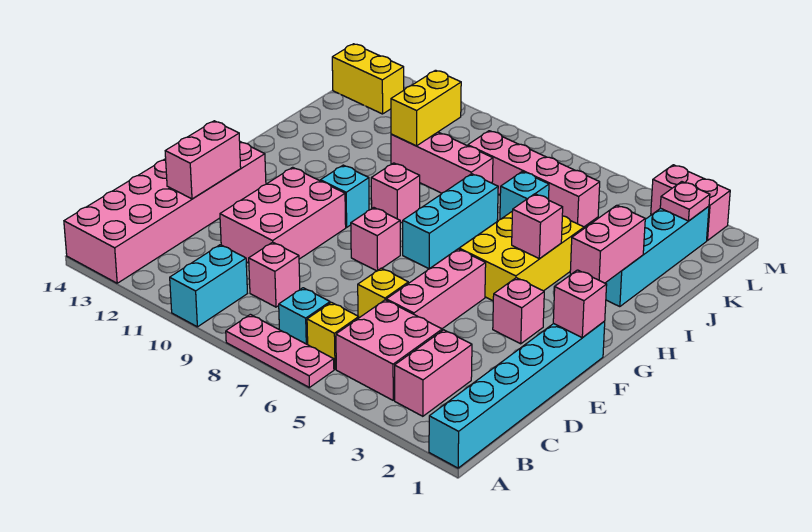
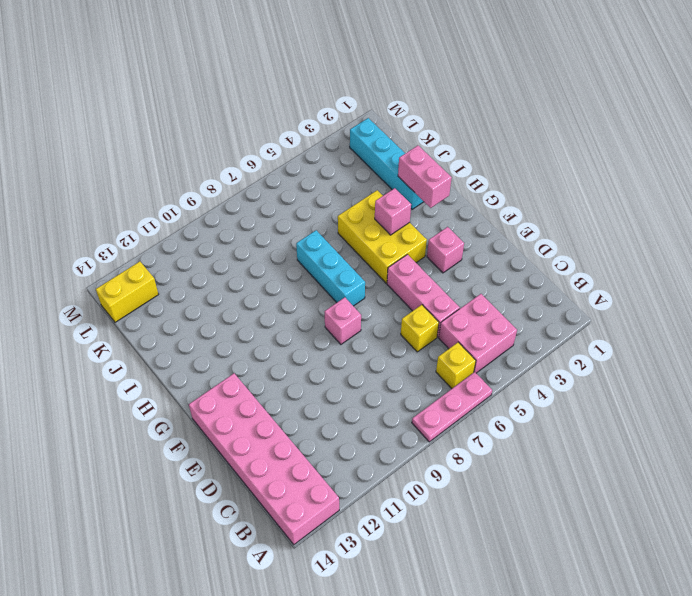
none -> cyan brick A1:F1 level 1
none -> cyan brick A10:B10 level 1
none -> pink brick B3:C3 level 1
none -> cyan brick B7 level 1

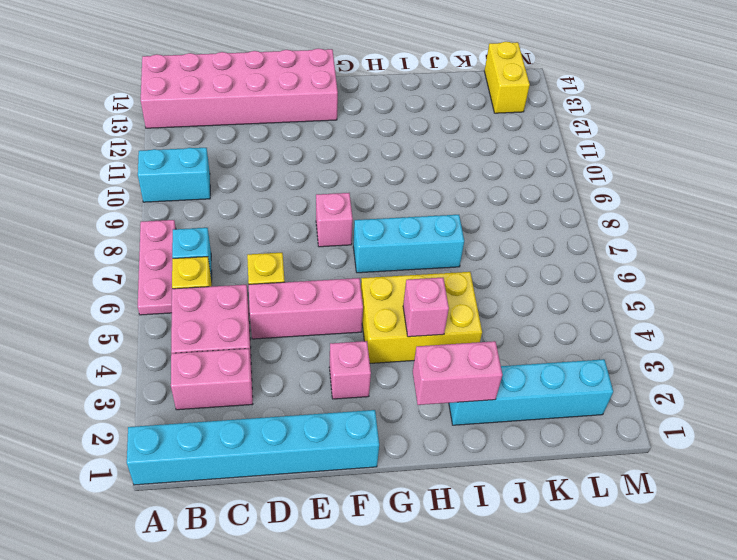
none -> pink brick C9 level 1
none -> pink brick D10:F11 level 1
none -> cyan brick G10 level 1
none -> pink brick H9 level 1

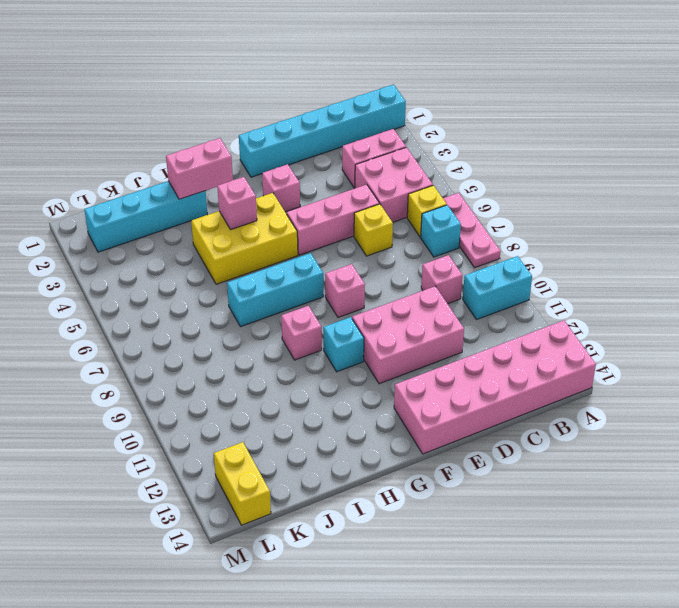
none -> cyan brick J6 level 1
none -> pink brick J8:J10 level 1
none -> pink brick K5:K8 level 1
none -> pink brick M2:M3 level 1

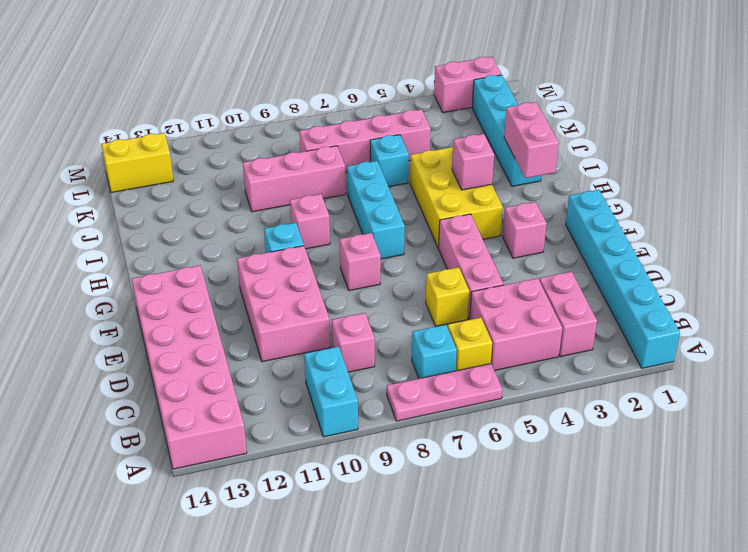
none -> pink brick D13:E13 level 2
none -> pink brick F1 level 2
none -> yellow brick J10:K10 level 2
none -> pink plate L2 level 2

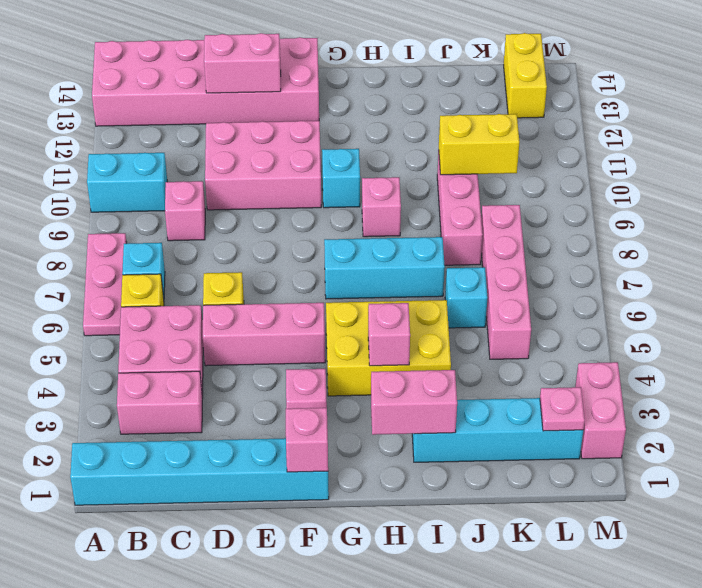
none -> pink brick F8 level 1

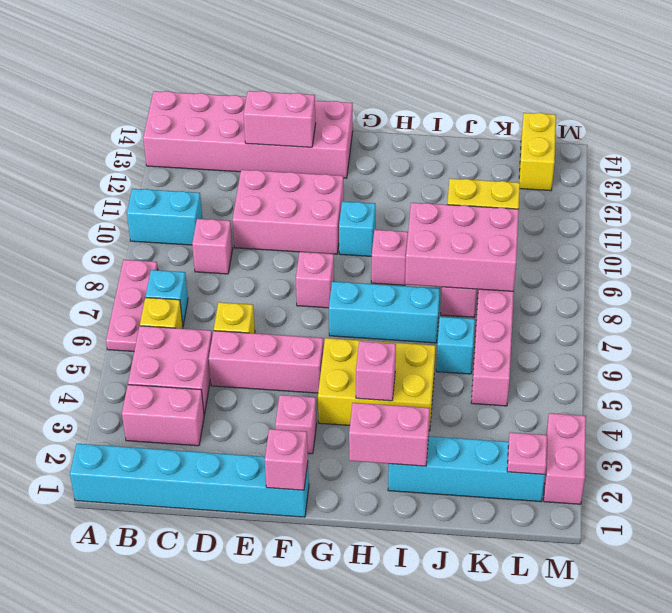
pink brick I8:K9 level 2 -> none

